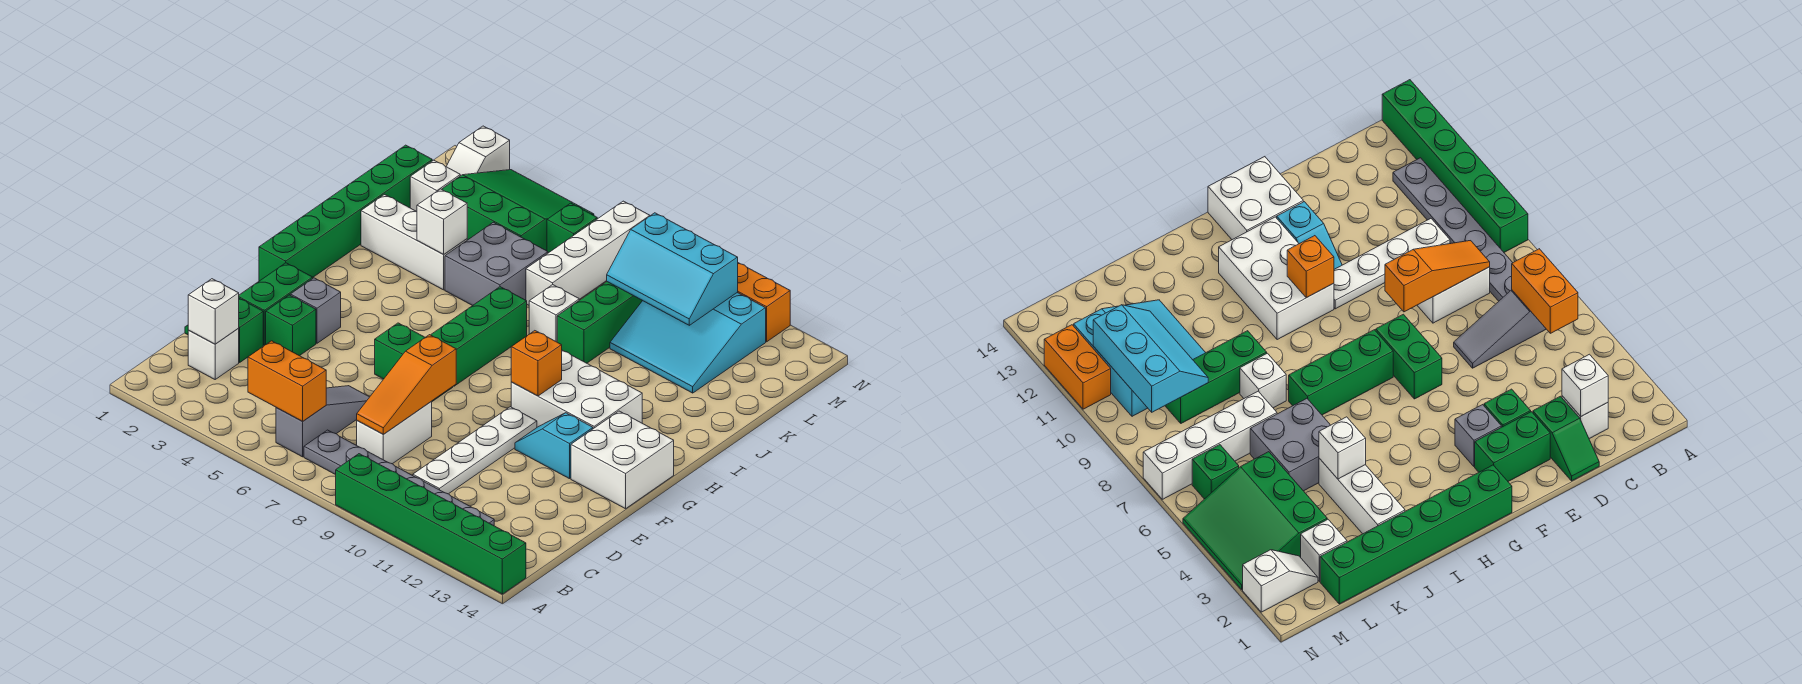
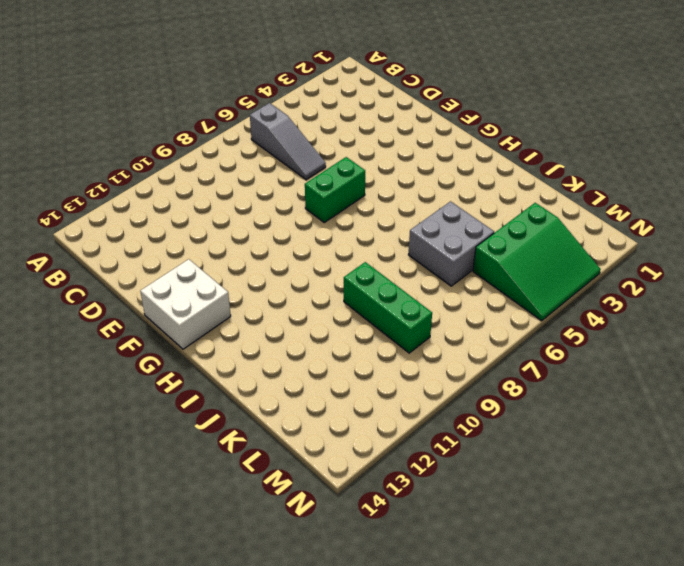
none -> green brick A9:A14 level 1
none -> grey plate B7:B12 level 1
none -> white brick C2 level 1
none -> white brick C8:D8 level 1

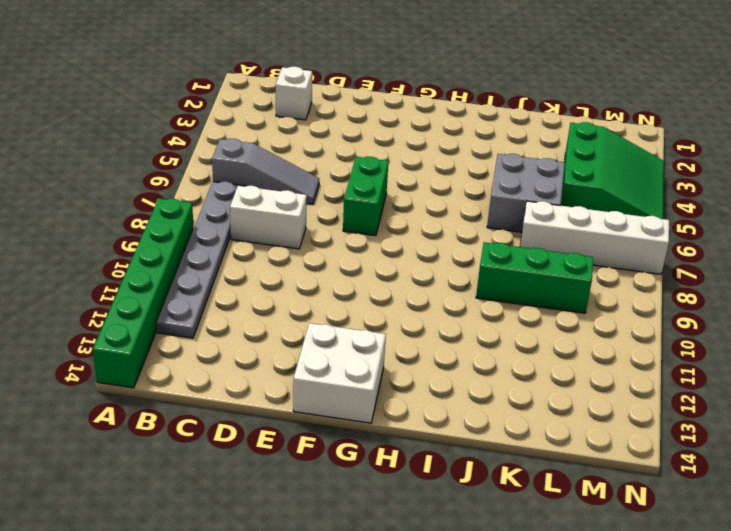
none -> white plate C10:F10 level 1
none -> green slope D1:D2 level 1 top 2
none -> green brick E2:F2 level 1
none -> green brick E3 level 1

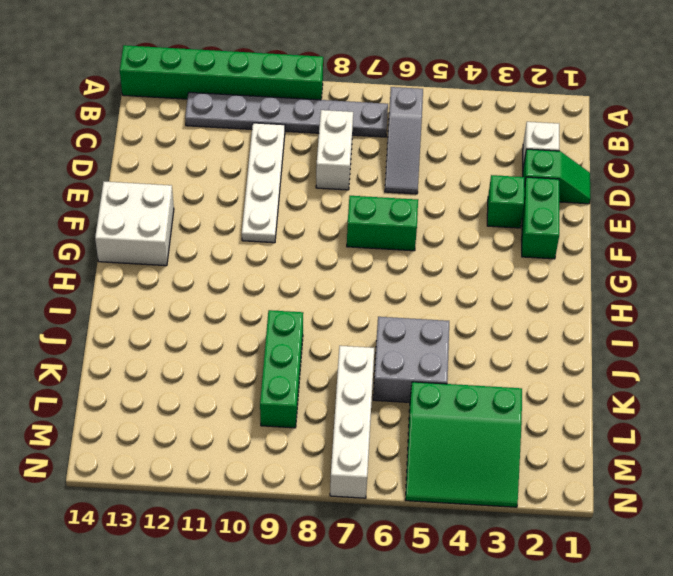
none -> grey brick F3 level 1
none -> cyan slope F11:F12 level 1 top 12
none -> green brick G1:L1 level 1
none -> green brick G7:I7 level 1

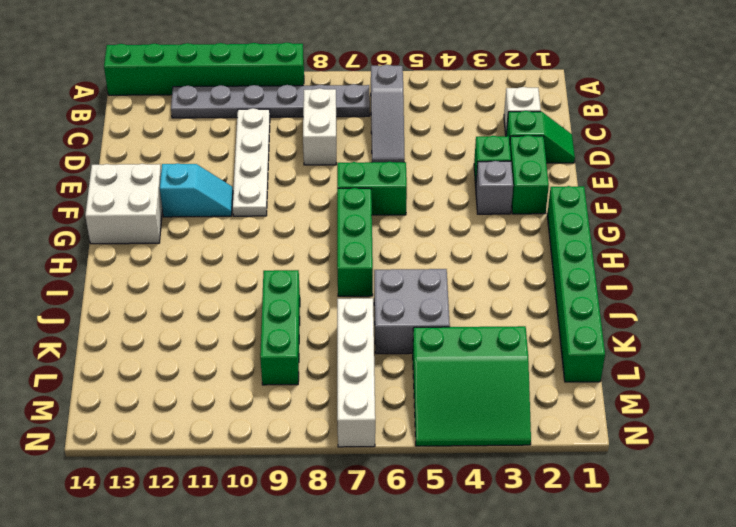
none -> white brick G10:H12 level 1
none -> white brick J2:J4 level 1
none -> white brick J8 level 1
none -> cyan slope K10:M12 level 1 top M

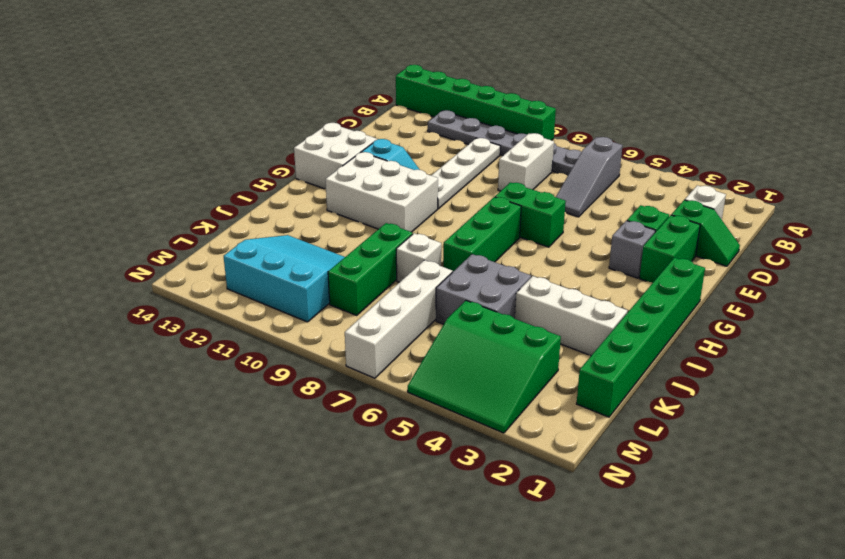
none -> white brick L2 level 1
none -> white slope M2:N2 level 1 top N
none -> green brick M6 level 1
none -> orange brick N11:N12 level 1

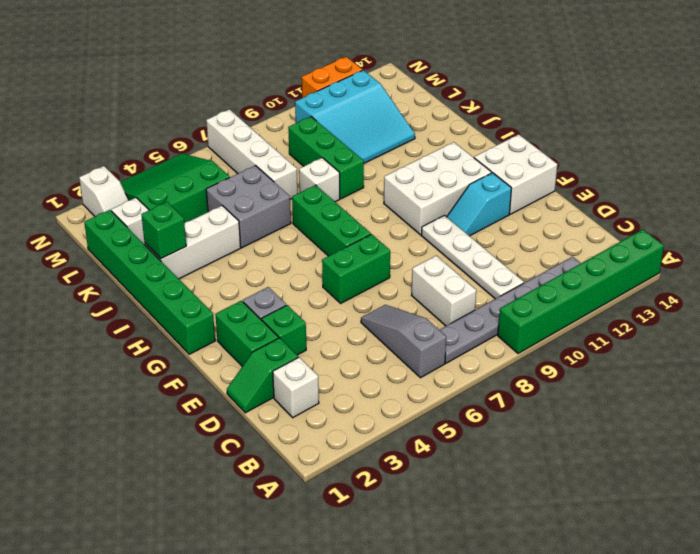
green brick J2 level 2 -> green brick M6 level 1
none -> orange brick B5:B6 level 2
none -> white brick C2 level 2
none -> orange slope C8:E8 level 2 top E
none -> orange brick G10 level 2

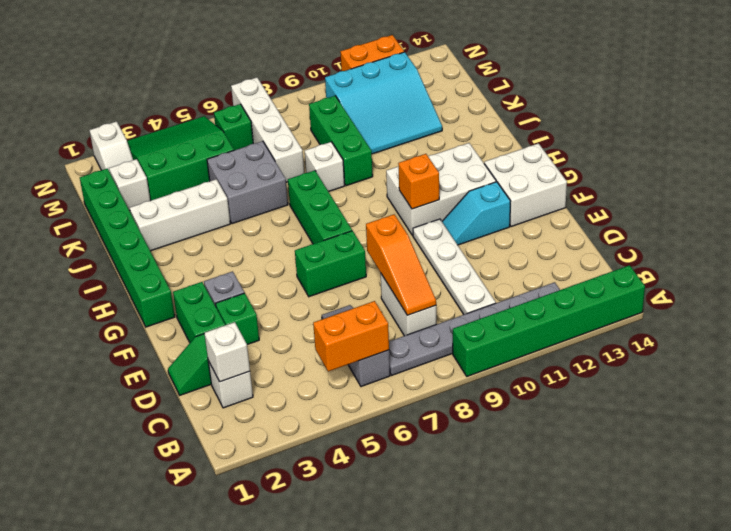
none -> white brick J4 level 2
none -> cyan slope L9:M11 level 2 top M

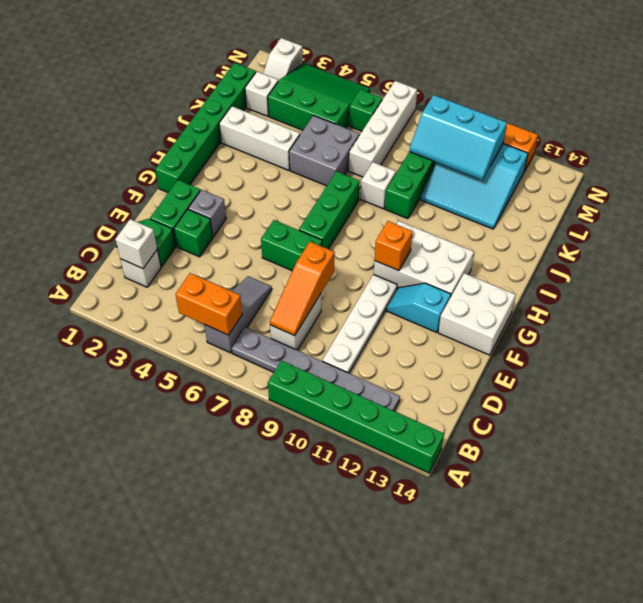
none -> white brick J4 level 2

